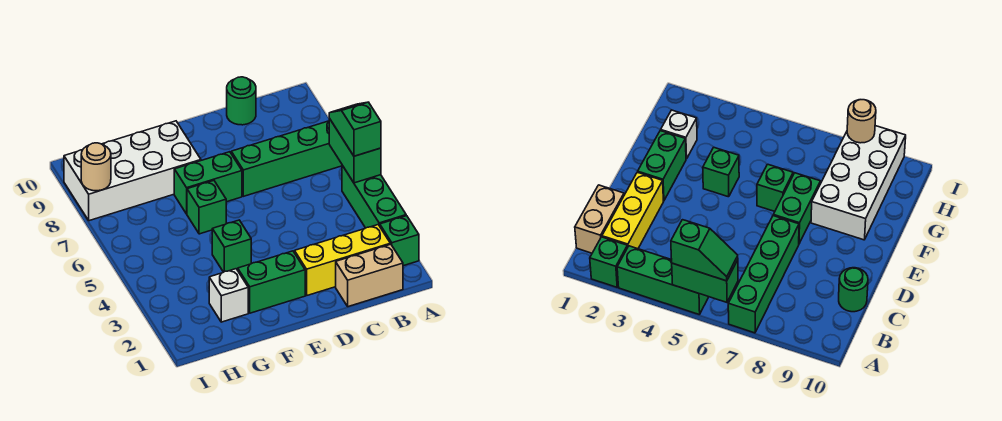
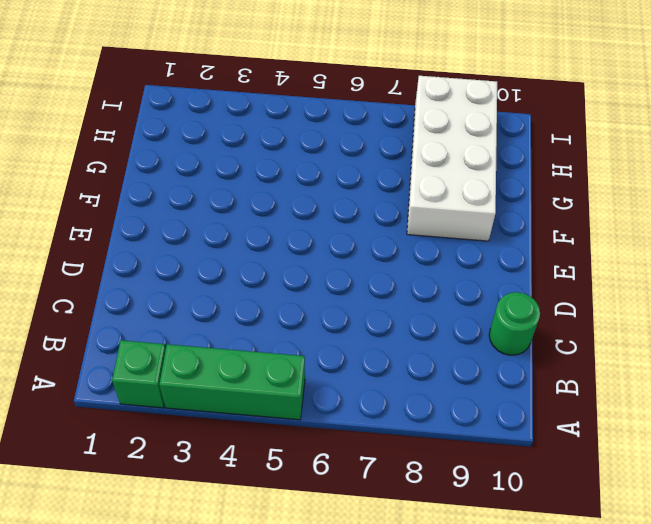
none -> green brick A7:D7 level 1
none -> tan brick B1:C1 level 1
none -> yellow brick B2:D2 level 1

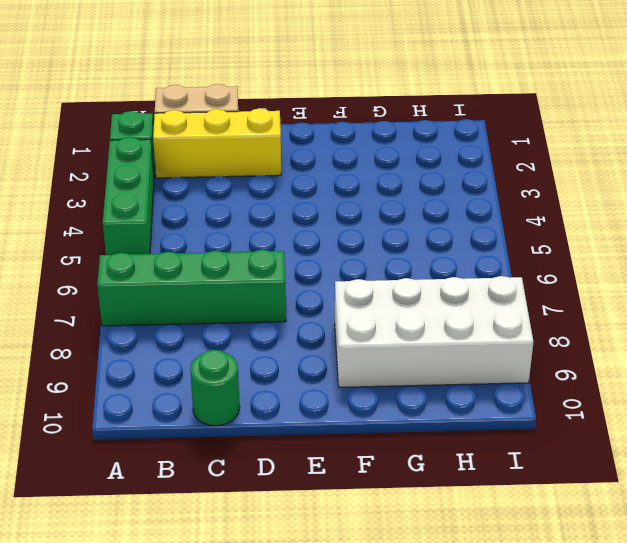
none -> green brick E2:F2 level 1
none -> green brick E7:F7 level 1
none -> green brick F4 level 1

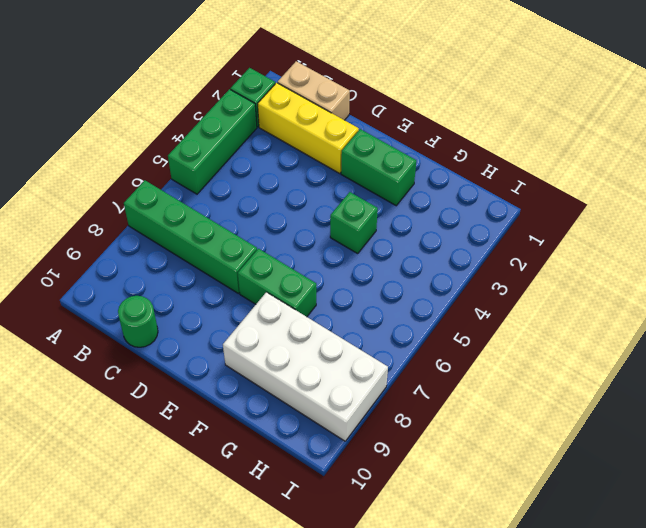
none -> green brick F6 level 1
none -> white brick G2 level 1
none -> green brick A5:A6 level 2

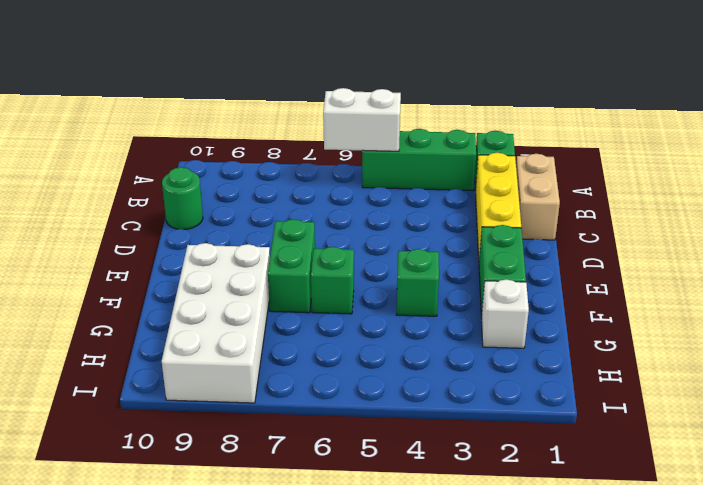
white brick A5:A6 level 2 -> green brick A5:A6 level 2
none -> green brick A7:D7 level 1
none -> tan round brick I8 level 2
none -> green slope A5:A6 level 3 top 5

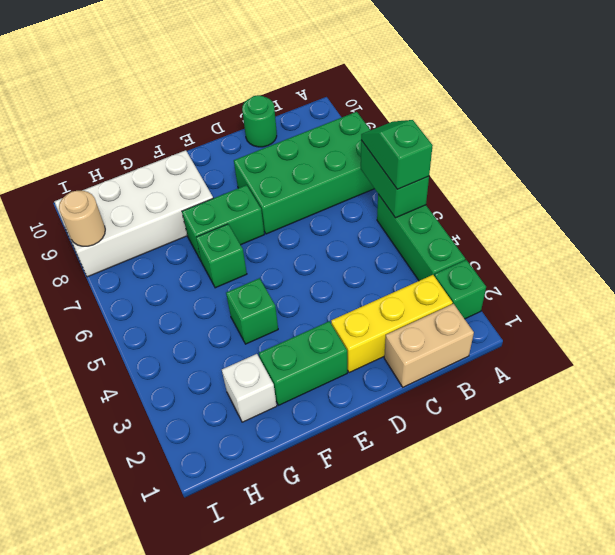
green brick A7:D8 level 1 -> green brick A7:D7 level 1

